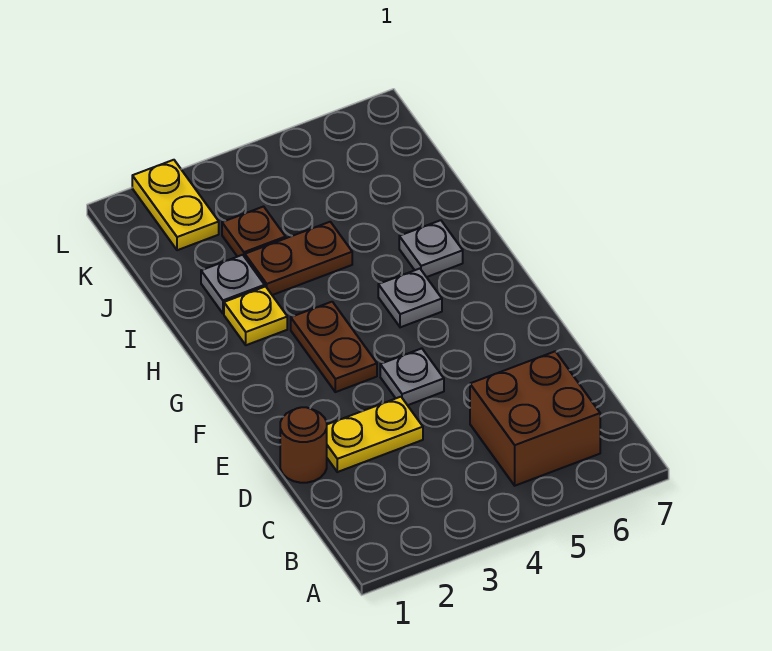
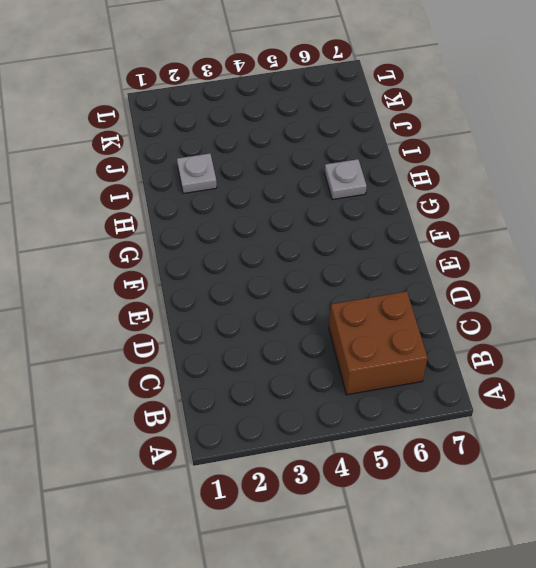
none -> brown round brick D1 level 1
none -> yellow plate D2:D3 level 1
none -> grey plate E4 level 1

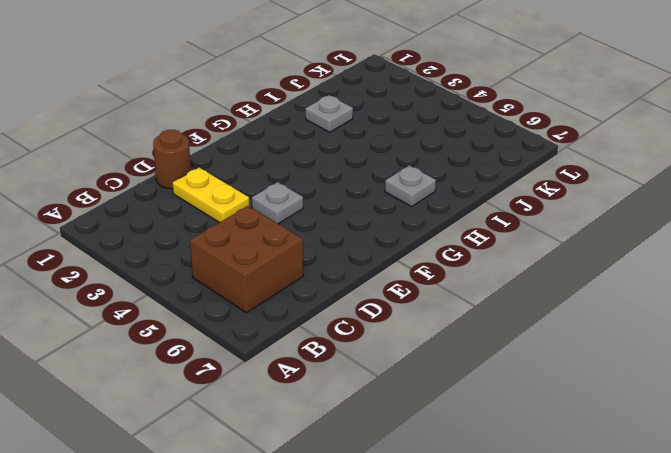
none -> brown plate F3:G3 level 1
none -> grey plate G5 level 1
none -> yellow plate H2 level 1

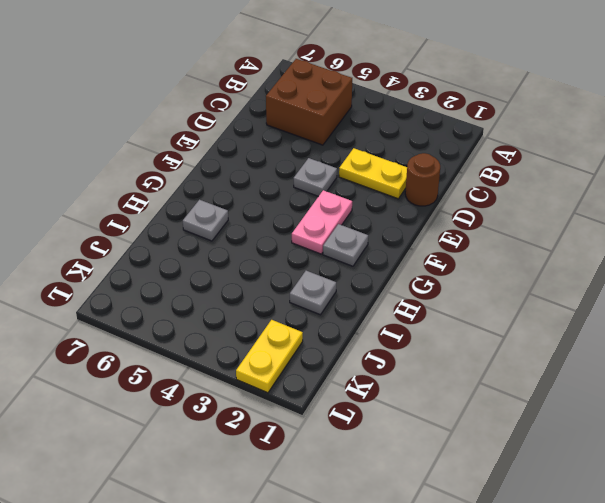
pink plate F3:G3 level 1 -> brown plate F3:G3 level 1
grey plate G2 level 1 -> grey plate G5 level 1
none -> yellow plate H2 level 1
none -> brown plate I3:I4 level 1
none -> brown plate J3 level 1

